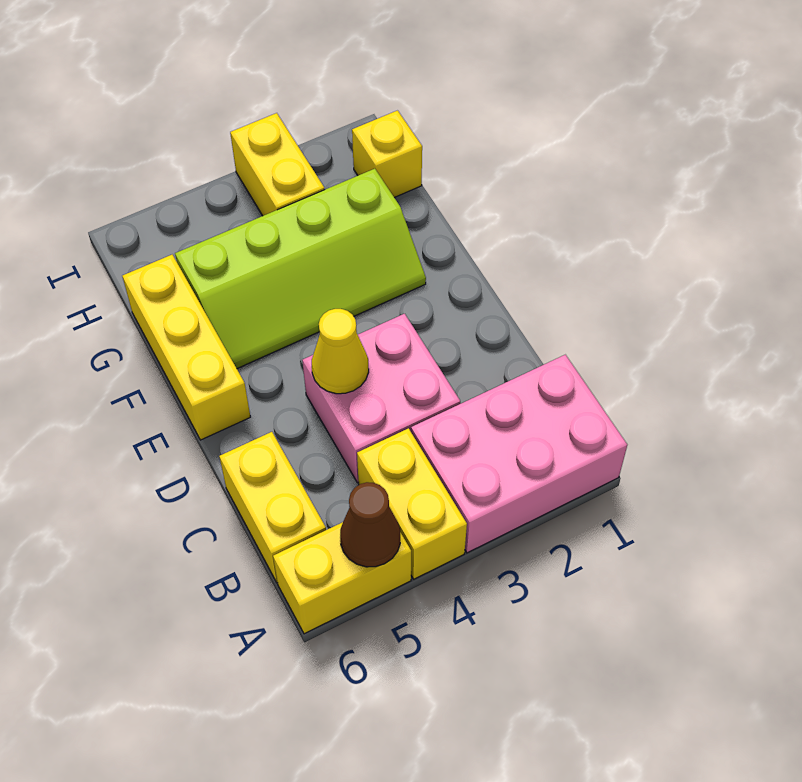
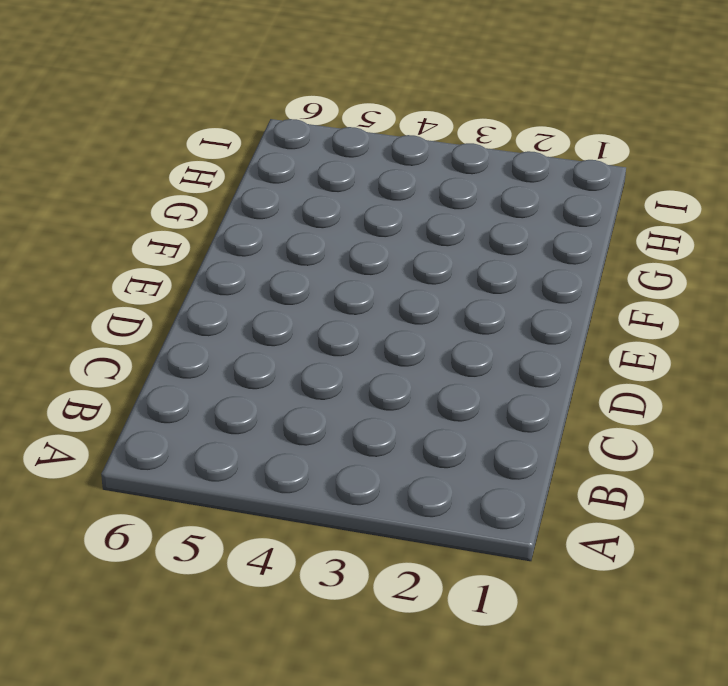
none -> pink brick A1:B3 level 1
none -> yellow brick A4:B4 level 1

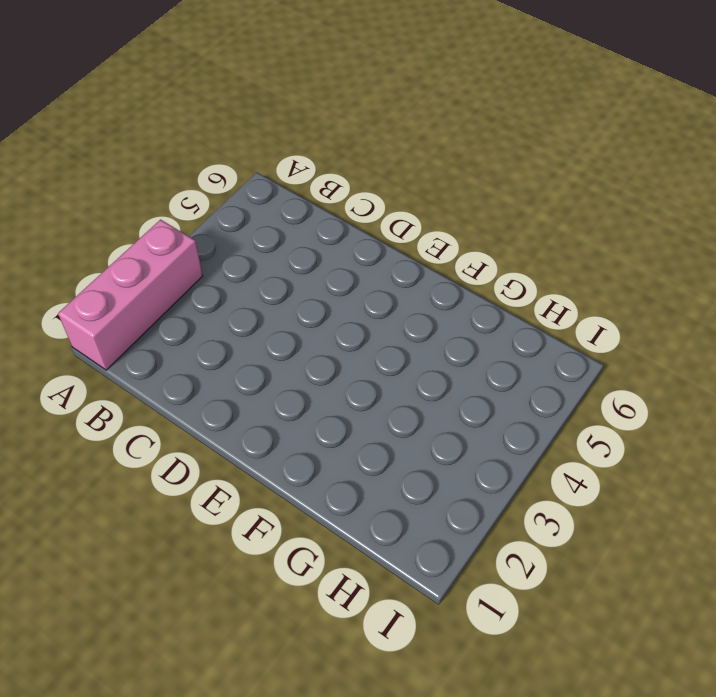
pink brick A1:A3 level 1 -> pink brick A1:B3 level 1
none -> yellow brick A4:B4 level 1
none -> yellow brick A5:A6 level 1

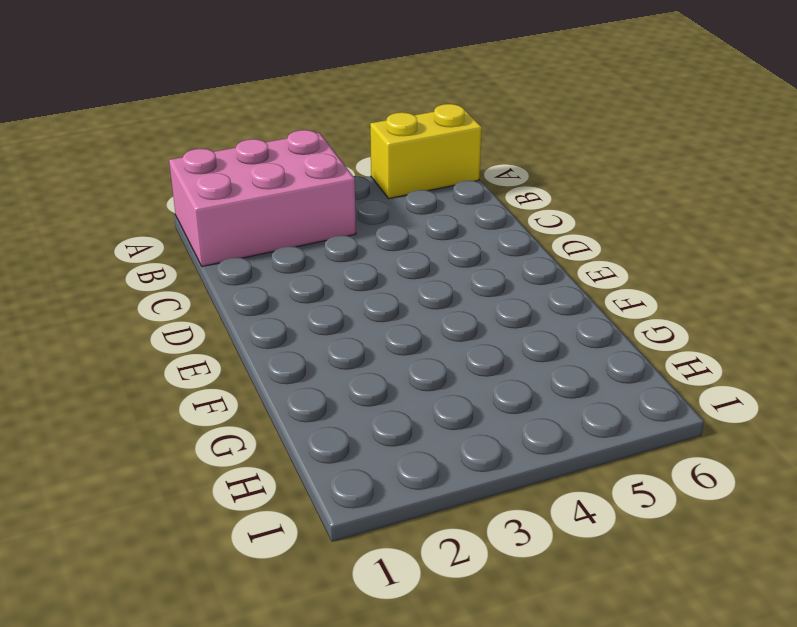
none -> yellow brick A4:B4 level 1
none -> yellow brick B6:C6 level 1

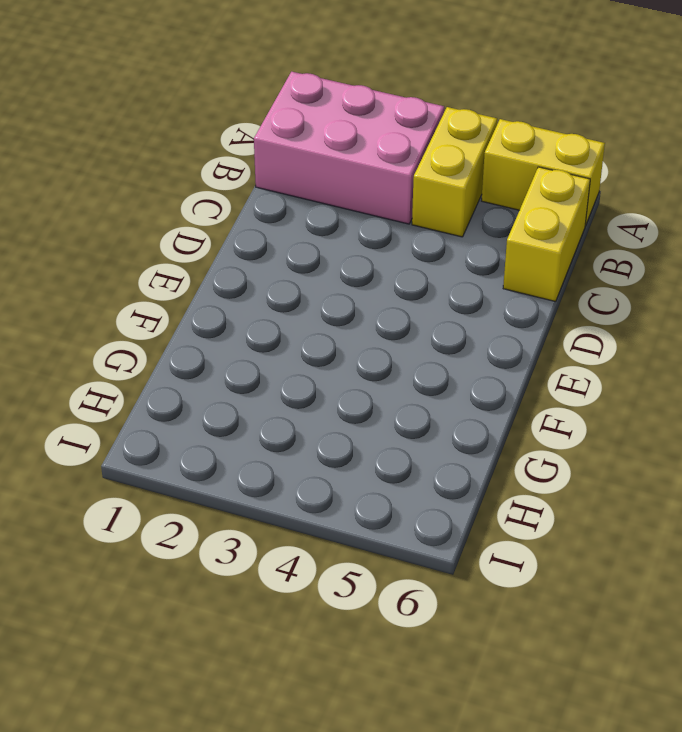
none -> pink brick C3:D4 level 1
none -> yellow brick E6:G6 level 1

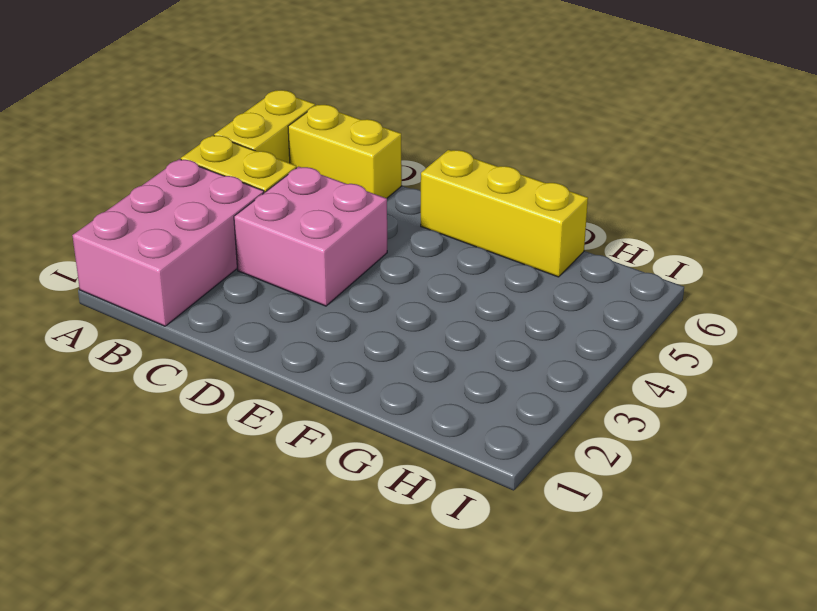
none -> lime slope F2:G5 level 1 top G
none -> yellow brick H1 level 1

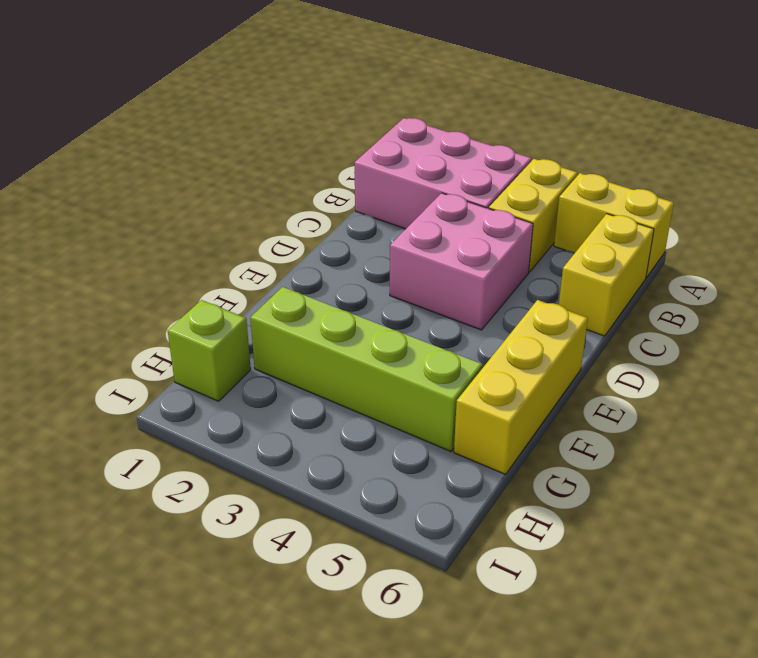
lime brick H1 level 1 -> yellow brick H1 level 1
none -> yellow brick H3:I3 level 1
none -> brown cone A5 level 2

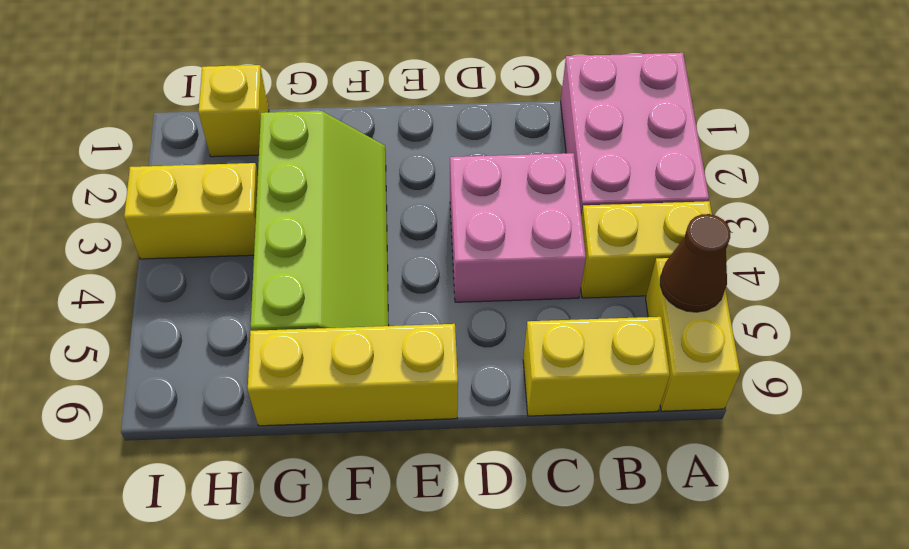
none -> yellow cone D4 level 2

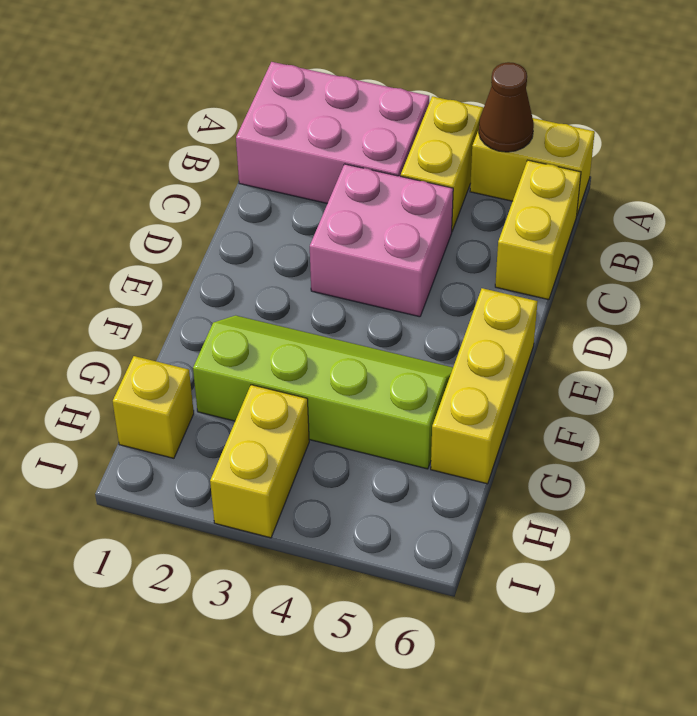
none -> yellow cone D4 level 2

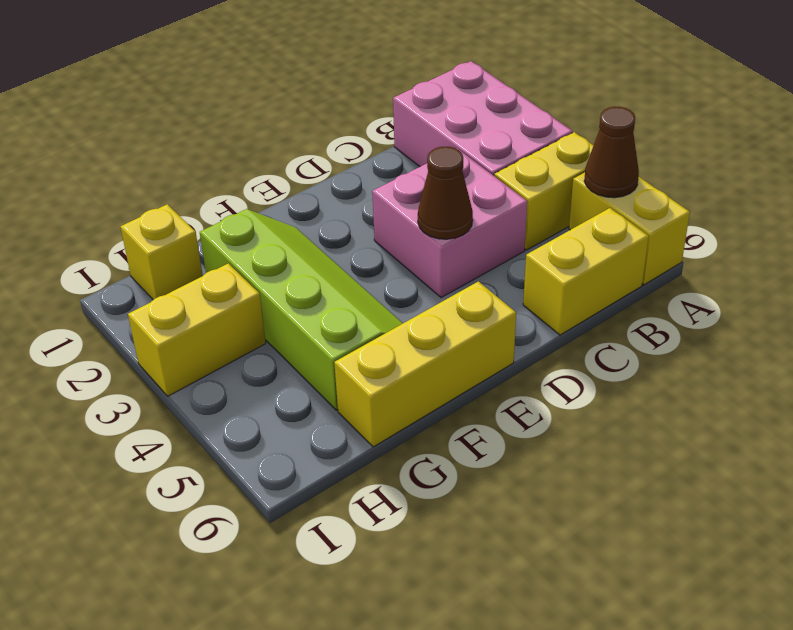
brown cone D4 level 2 -> yellow cone D4 level 2

